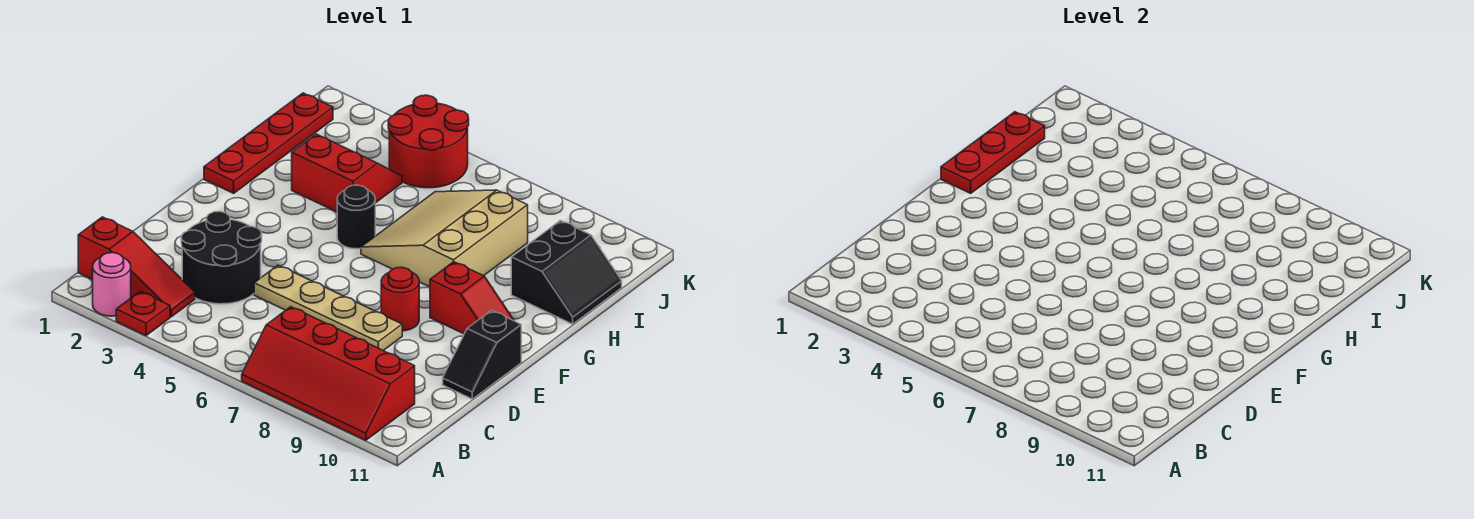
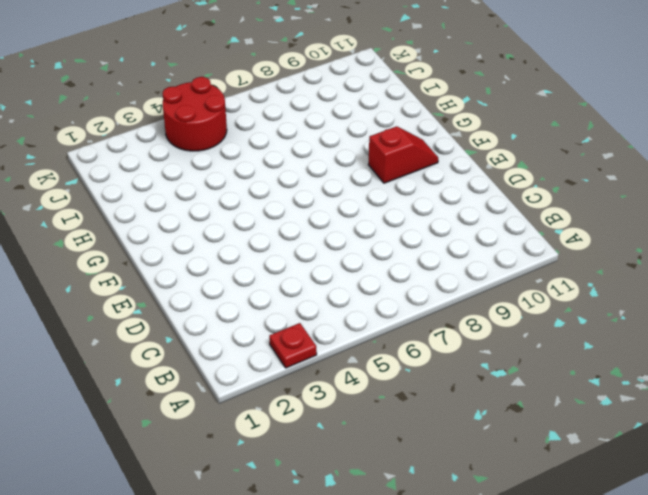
none -> pink round brick A2 level 1
none -> red slope A7:B10 level 1 top B
none -> red slope B1:B3 level 1 top 1

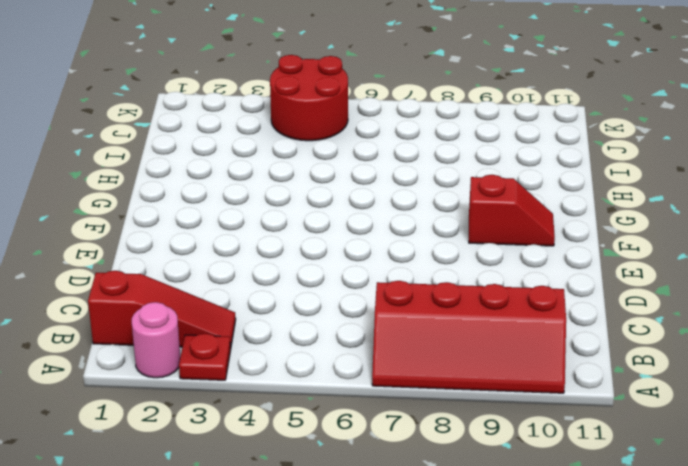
none -> black round brick C3:D4 level 1
none -> tan plate D5:D8 level 1
none -> black slope D11:E11 level 1 top E

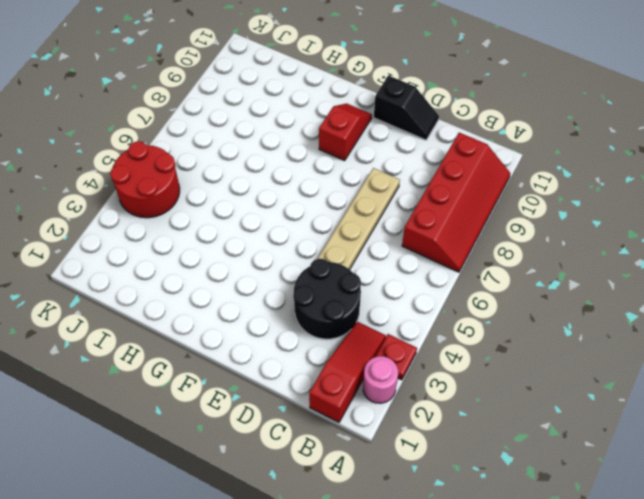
none -> red round brick E8 level 1
none -> red plate G1:J1 level 1
none -> black round brick G5 level 1

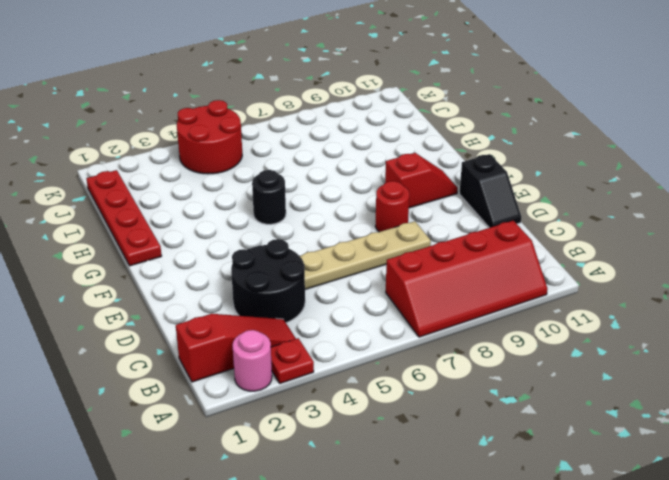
none -> tan slope G6:I8 level 1 top 8
none -> red slope H3:I4 level 1 top H
none -> black slope H10:I11 level 1 top 10

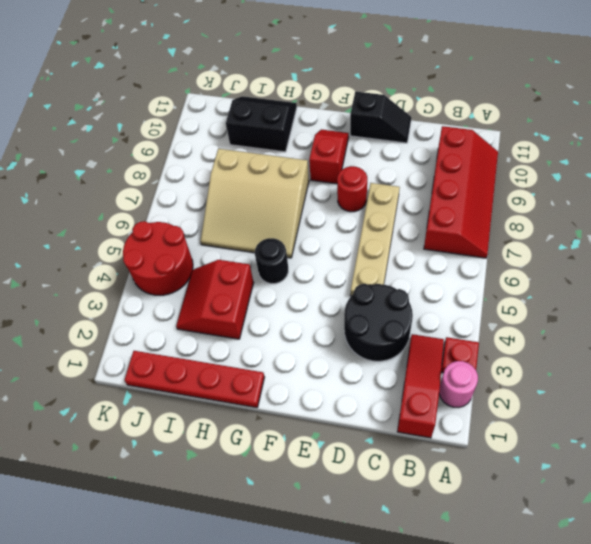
none -> red plate G1:I1 level 2

